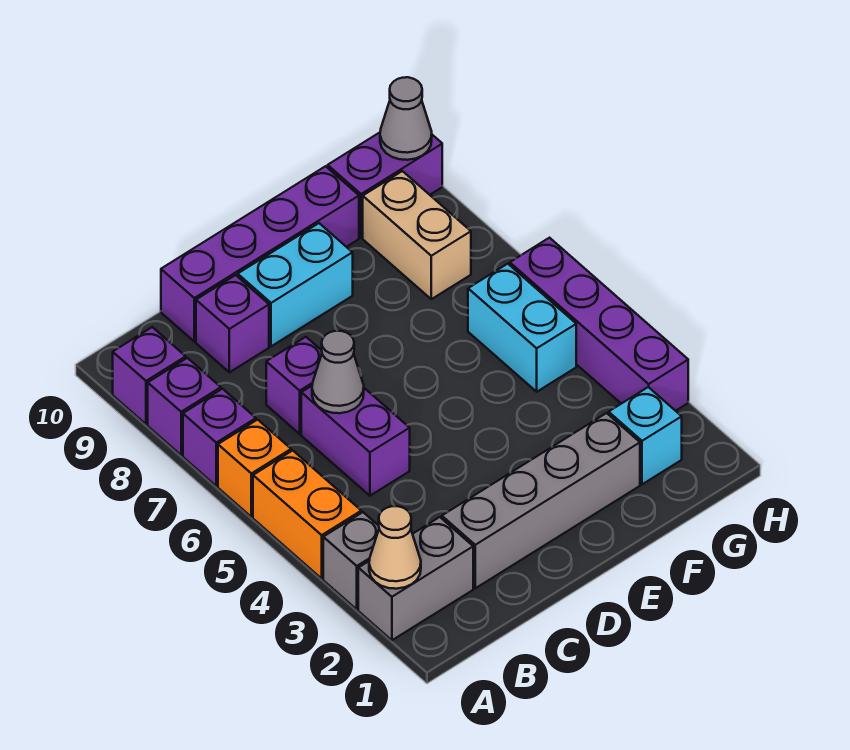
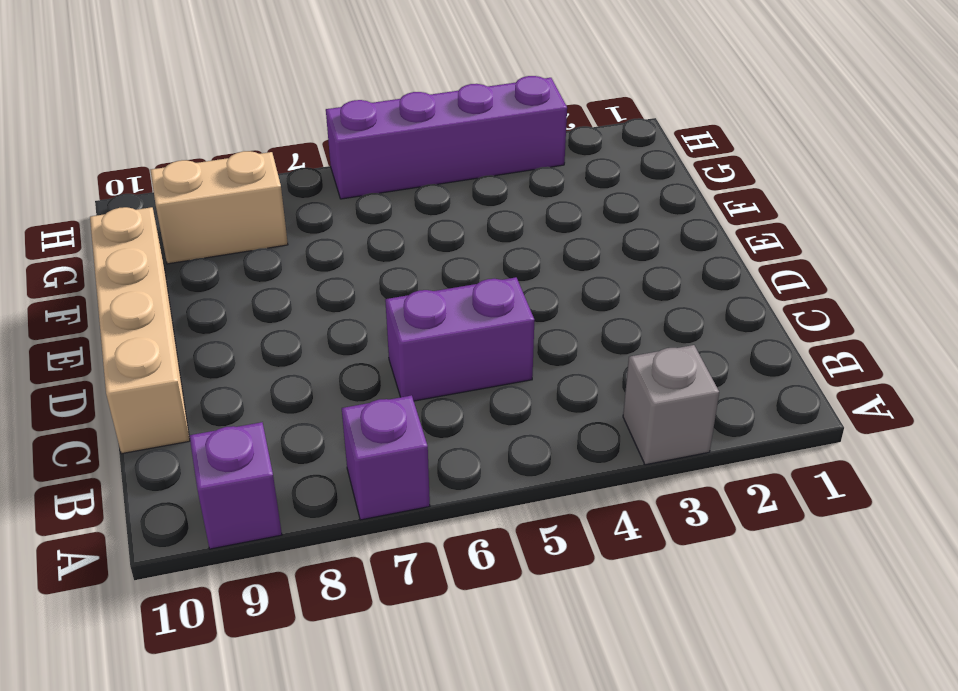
tan brick C10:F10 level 1 -> purple brick C10:F10 level 1
none -> grey brick A2:B2 level 1
none -> orange brick A4:A5 level 1
none -> orange brick A6 level 1

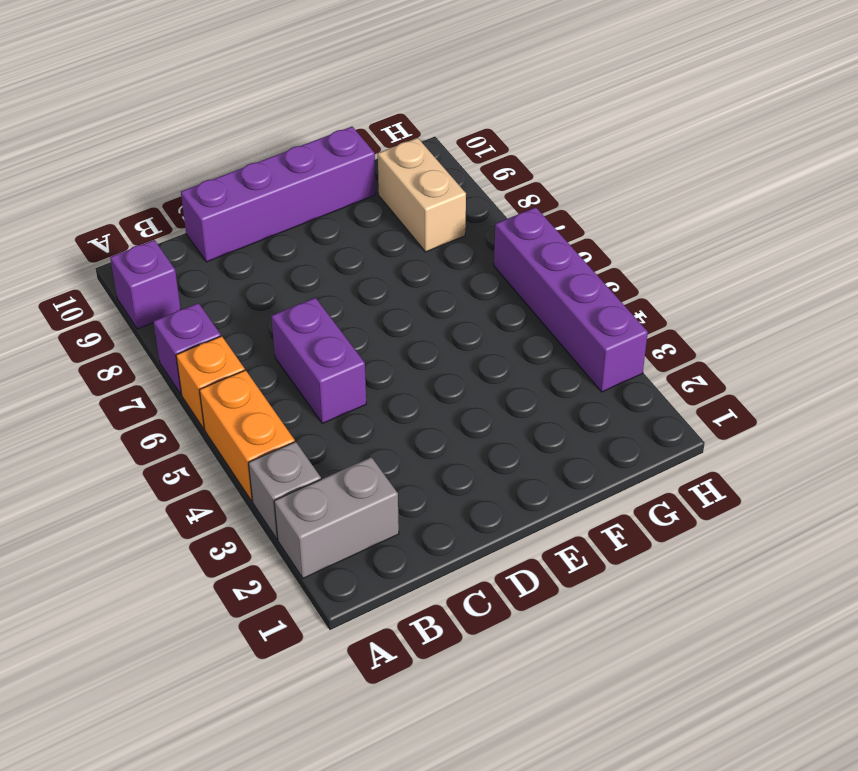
none -> purple brick A8 level 1
none -> grey brick C2:F2 level 1
none -> purple brick C7 level 1

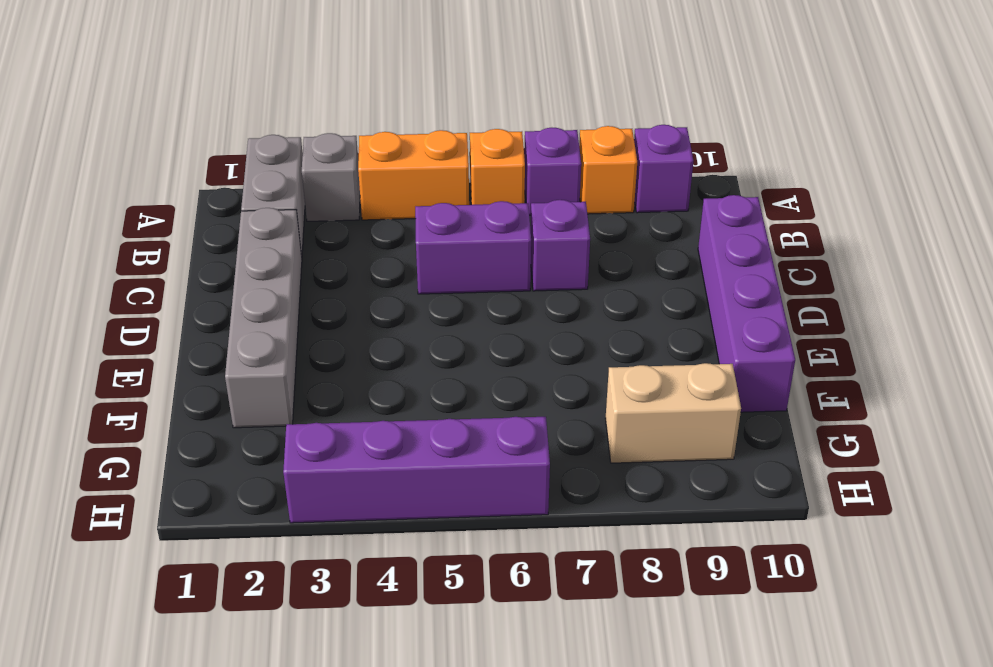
orange brick A8 level 1 -> purple brick A8 level 1
none -> purple brick C9 level 1
none -> cyan brick D9:E9 level 1
none -> cyan brick G2 level 1

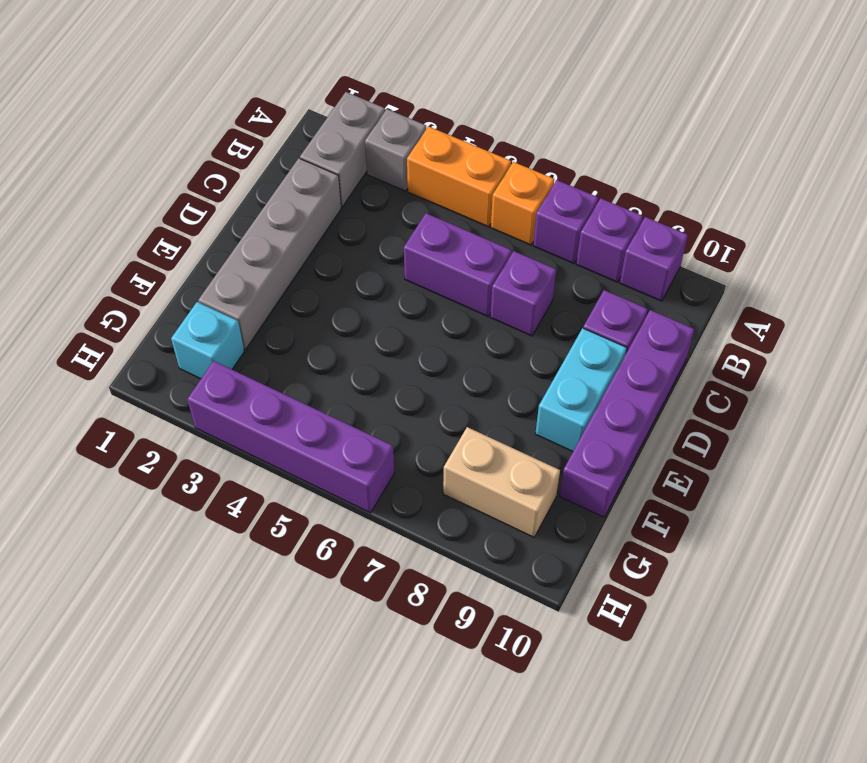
none -> cyan brick G5:G6 level 1
none -> purple brick G10:H10 level 1
none -> tan cone A2 level 2

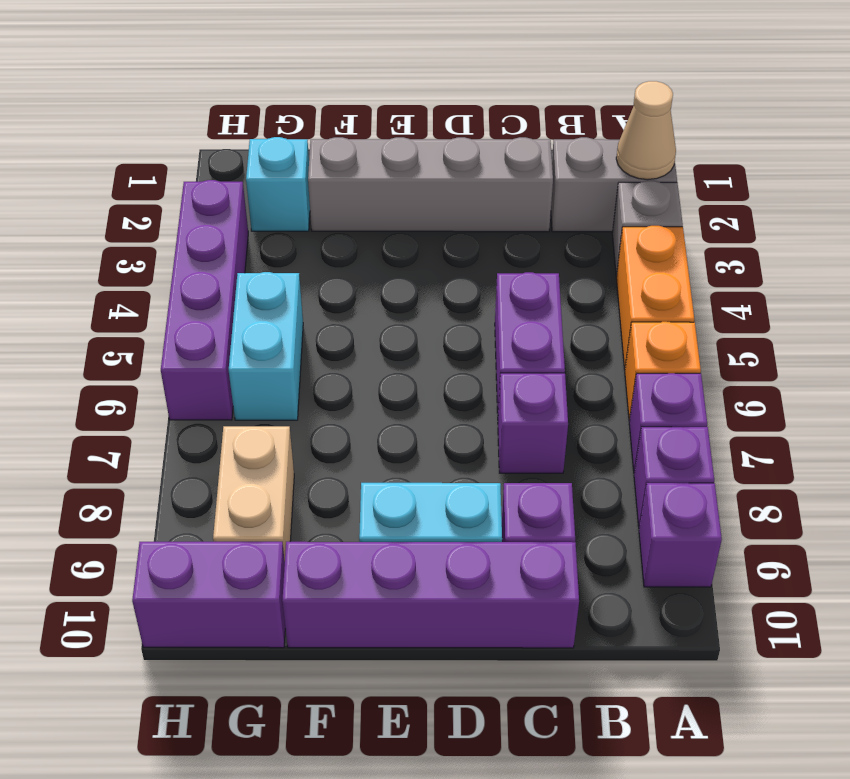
none -> grey cone C6 level 2
none -> grey cone H10 level 2

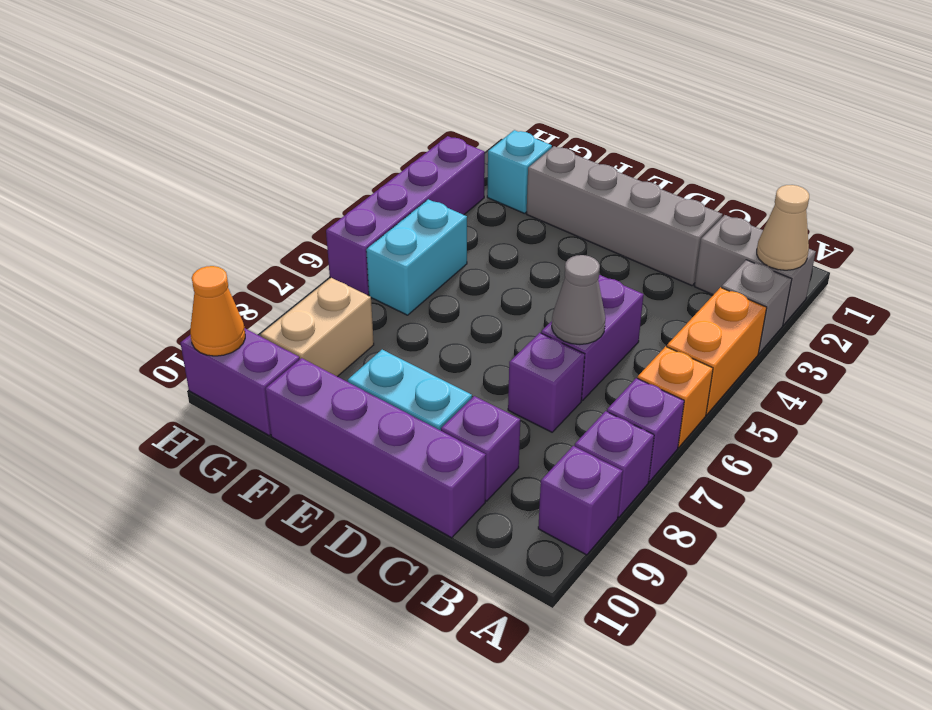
orange cone H10 level 2 -> grey cone H10 level 2

